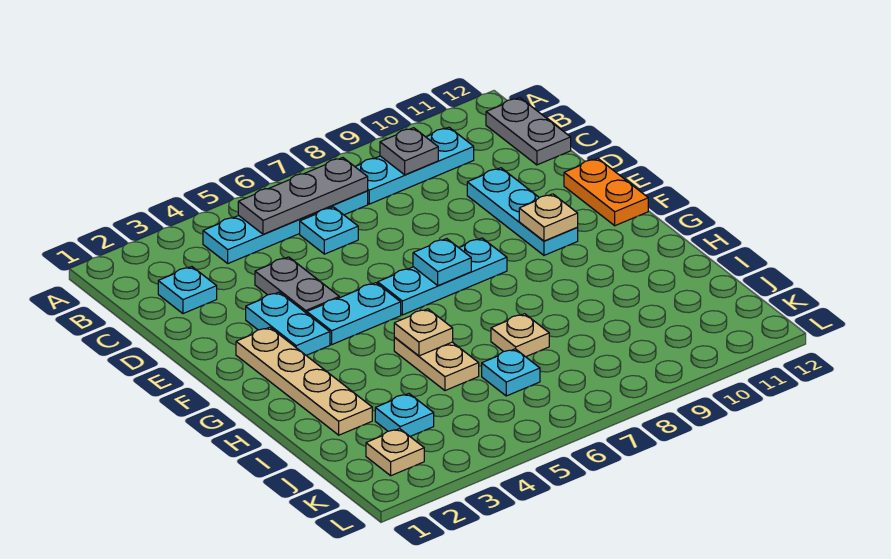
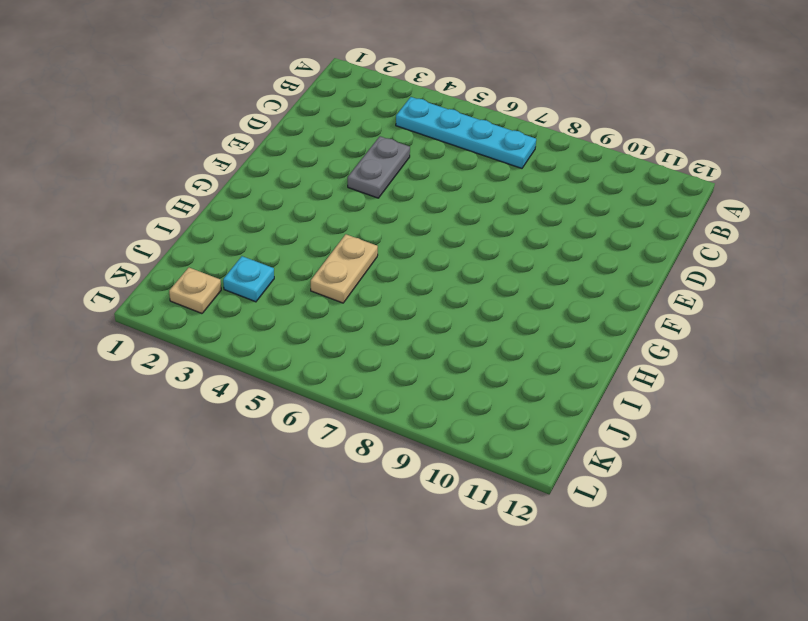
none -> cyan plate B8:B10 level 1
none -> grey plate B12:C12 level 1
none -> cyan plate C2 level 1

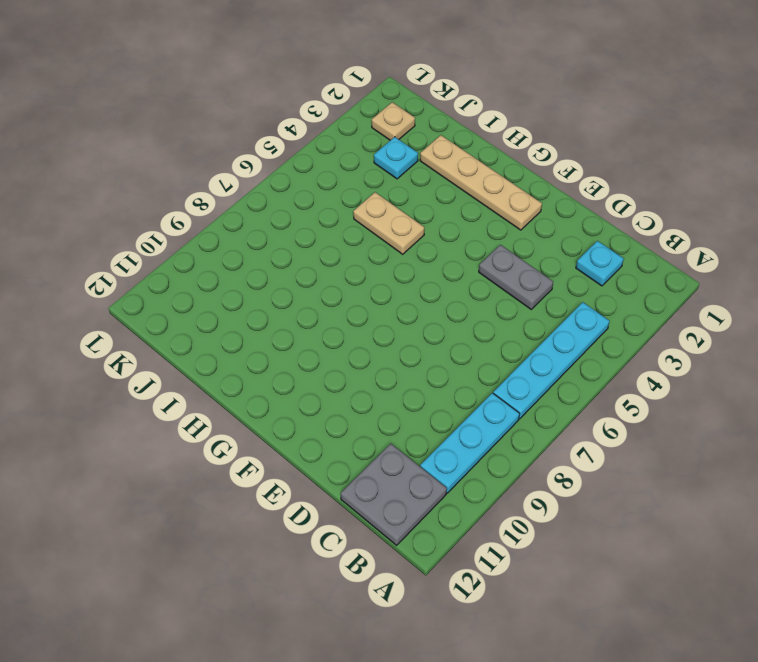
grey plate B11:C12 level 1 -> grey plate B12:C12 level 1
none -> cyan plate C6 level 1
none -> cyan plate D10:F10 level 1
none -> cyan plate E3:F3 level 1

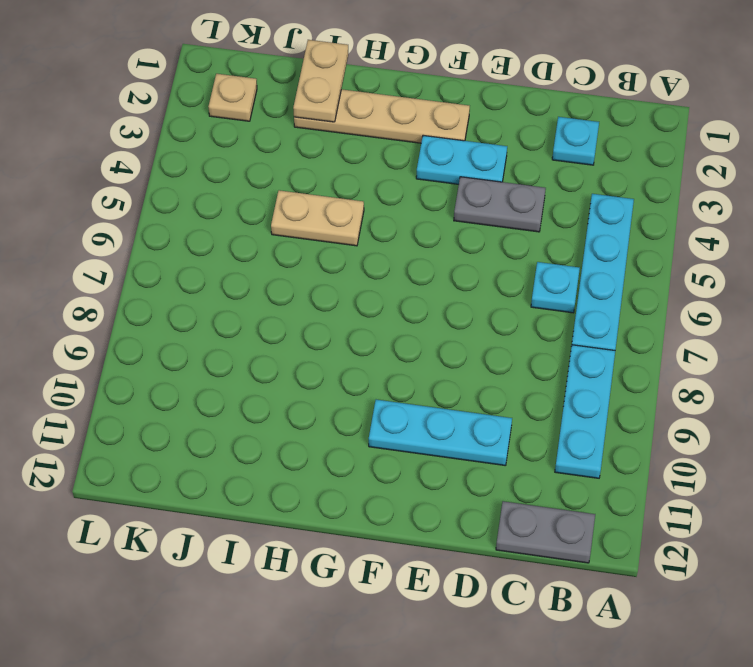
tan plate I1:I2 level 2 -> none
none -> orange plate E12:F12 level 1
none -> cyan plate F4:F5 level 1
none -> cyan plate F6:F8 level 1

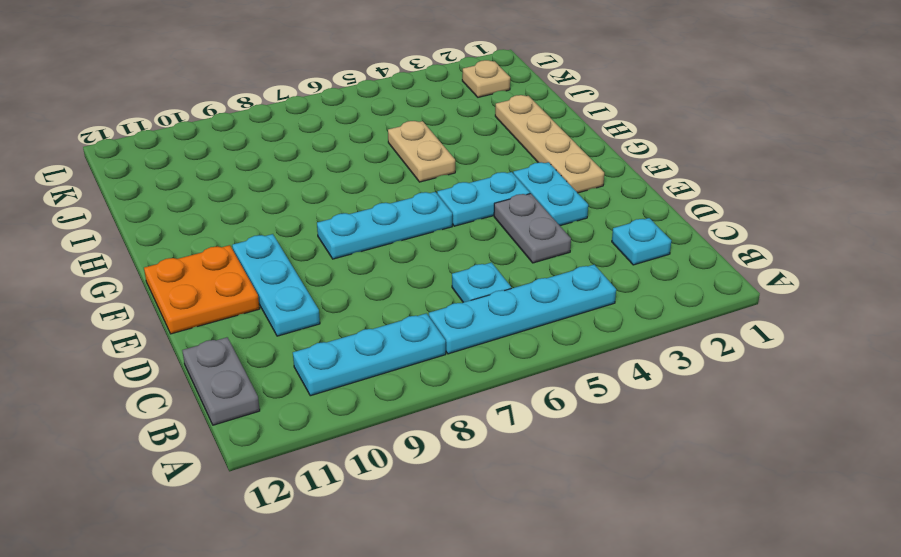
orange plate E11:F12 level 1 -> orange plate E12:F12 level 1
none -> tan plate I7 level 1
none -> cyan plate J3 level 1
none -> cyan plate J6 level 1

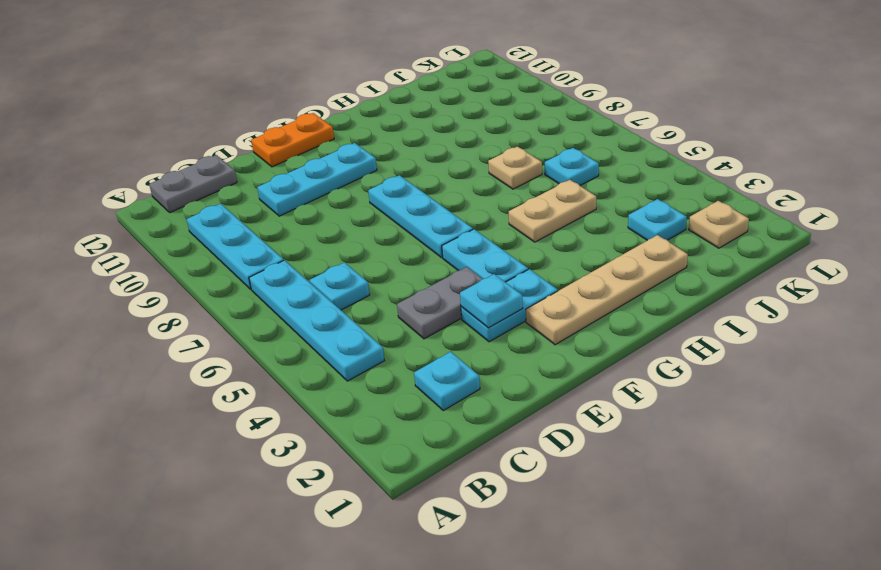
cyan plate E3 level 2 -> cyan plate F7 level 2
none -> grey plate B5:B7 level 2
none -> grey plate B9 level 2
none -> tan plate F10 level 2

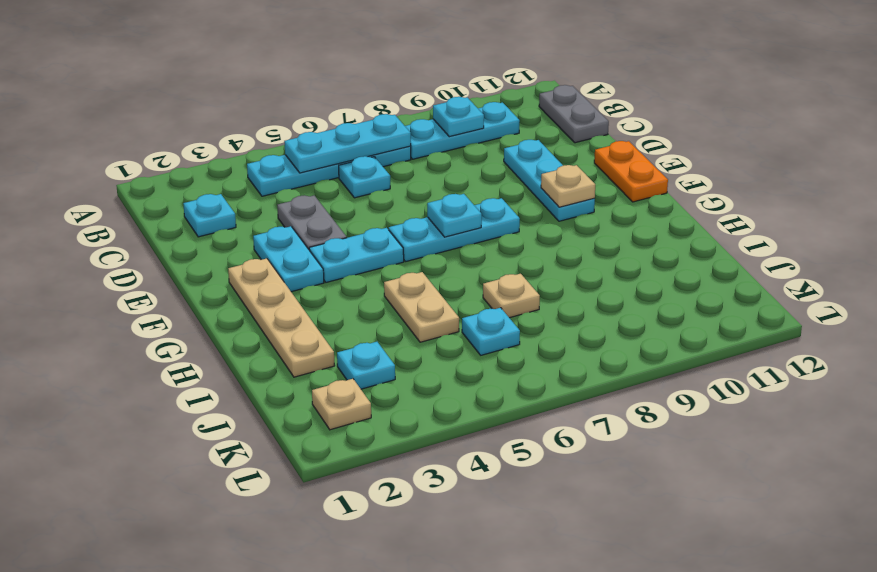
cyan plate B5:B7 level 2 -> grey plate B5:B7 level 2
cyan plate B9 level 2 -> grey plate B9 level 2
none -> tan plate H5 level 2

